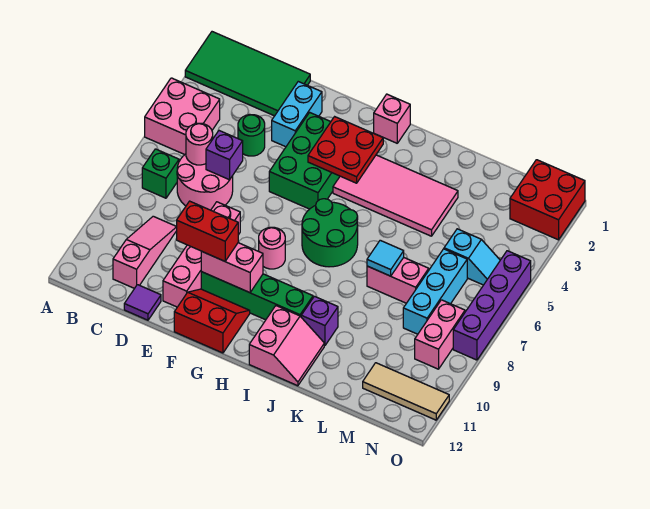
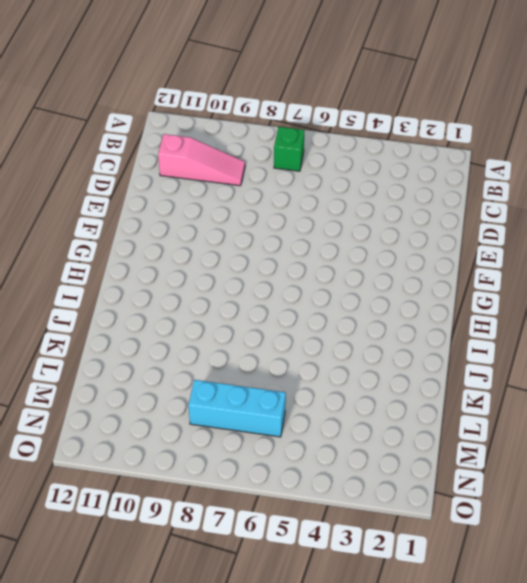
none -> green tile A1:D2 level 1
none -> pink brick A4:B5 level 1
none -> pink round brick C6:D7 level 1
none -> green round brick D4 level 1

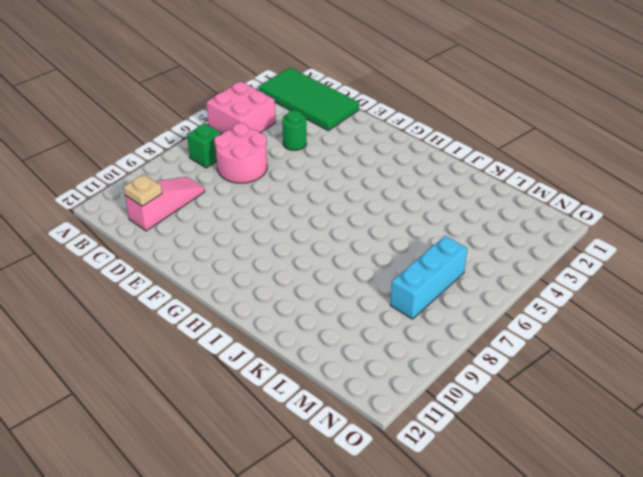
tan plate C11 level 2 -> none
none -> purple tile D12 level 1
none -> cyan brick E2:E3 level 1
none -> pink brick E8:E11 level 1
none -> green brick F3:G5 level 1

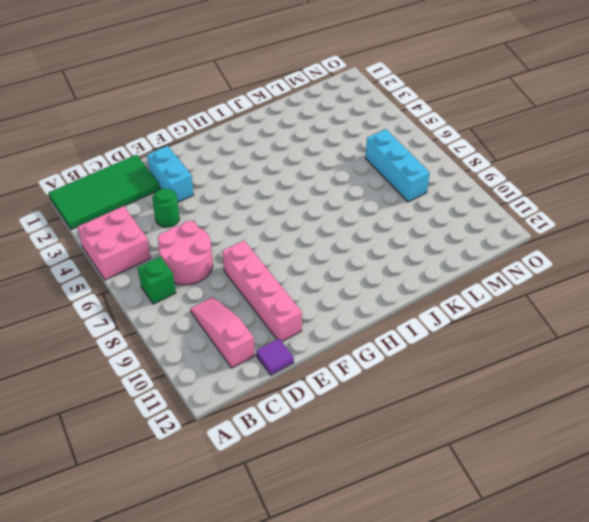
none -> green brick F3:G5 level 1
none -> green brick F10:I10 level 1
none -> red slope F11:G12 level 1 top 12
none -> pink round brick G8 level 1

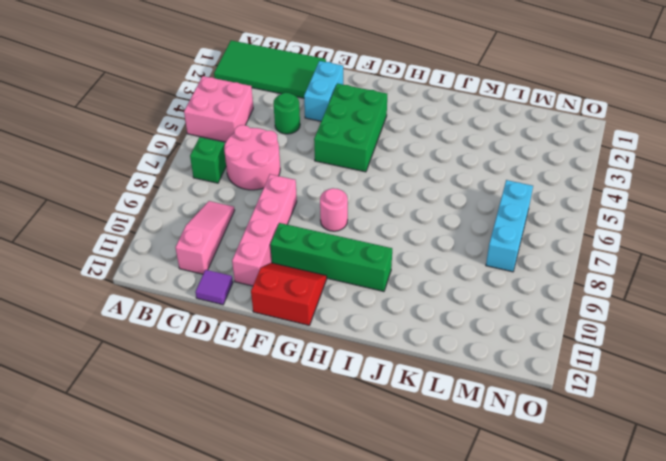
none -> pink brick H1 level 1
none -> pink tile H3:K4 level 1
none -> green round brick H6:I7 level 1
none -> pink slope I11:J12 level 1 top I

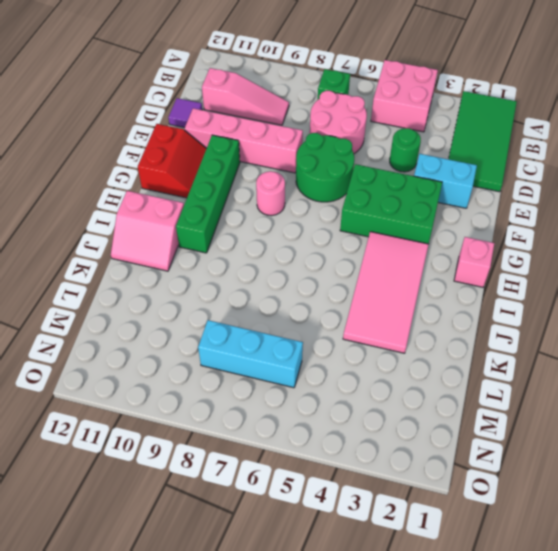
green round brick E6:F7 level 1 -> green round brick H6:I7 level 1
none -> purple brick J10 level 1
none -> pink brick K7:L7 level 1
none -> cyan slope M5:N5 level 1 top M
none -> tan tile M11:O11 level 1

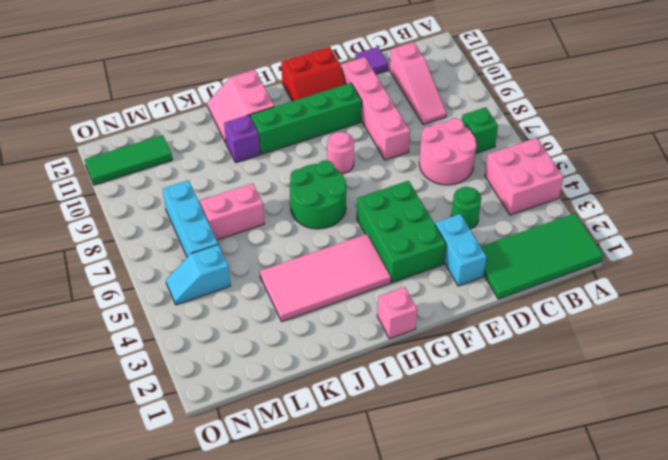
green tile M11:O11 level 1 -> tan tile M11:O11 level 1
none -> red brick N1:O2 level 1
none -> pink brick N8:N9 level 1
none -> purple brick O5:O8 level 1
none -> pink round brick C6 level 2

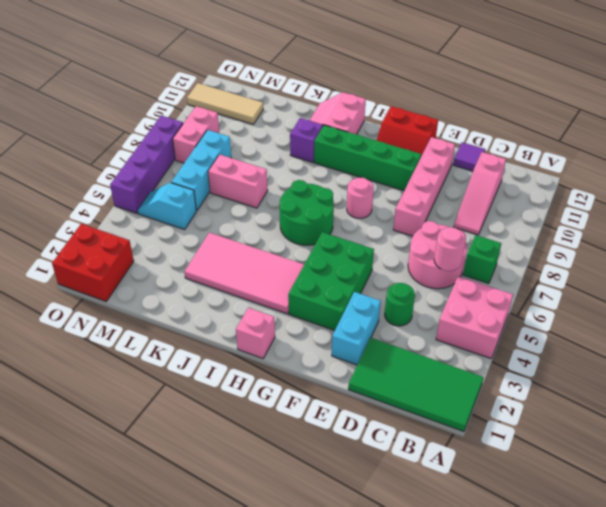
none -> purple brick D6 level 2
none -> pink brick F10:G10 level 2
none -> red plate G3:H4 level 2
none -> cyan tile K7 level 2

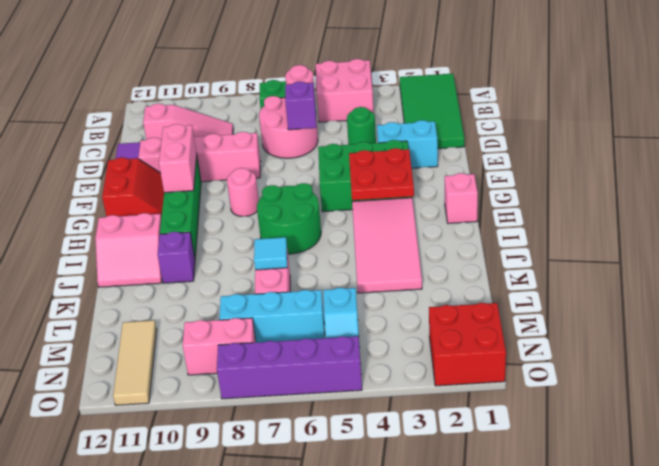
none -> red brick E10:F10 level 3

